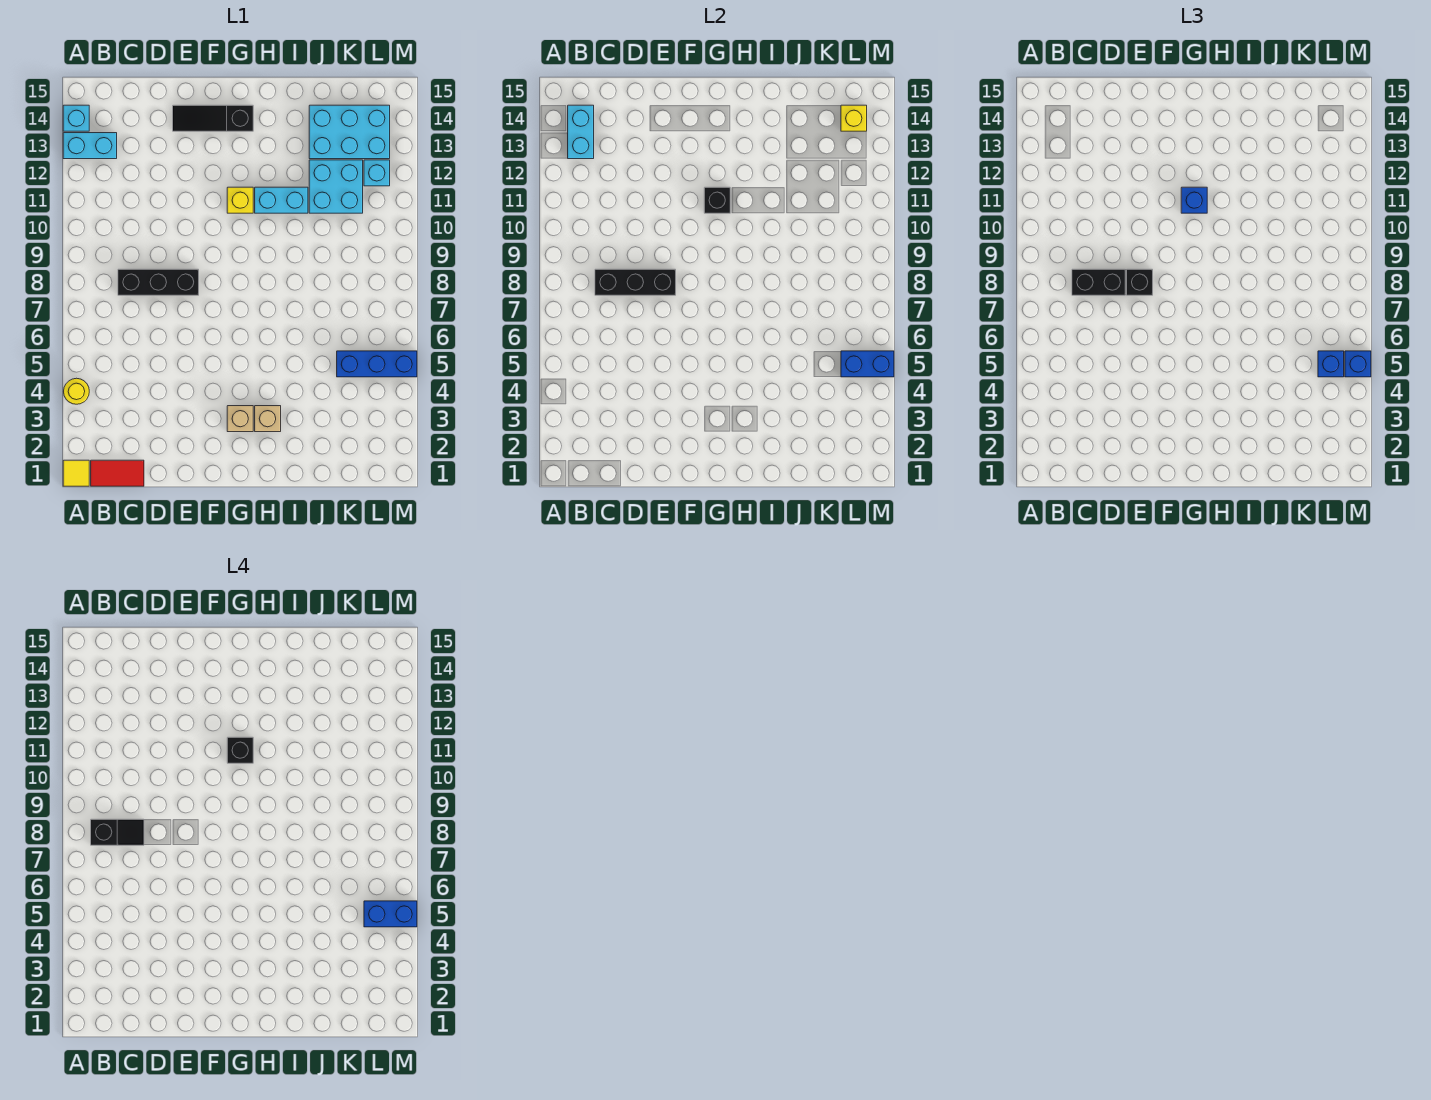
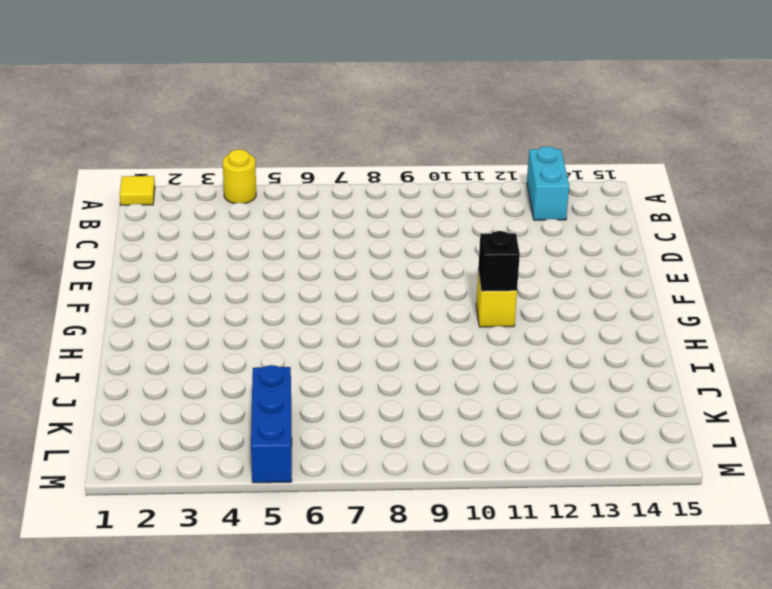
none -> cyan brick A14 level 1
none -> red tile B1:C1 level 1
none -> black brick C8:E8 level 1

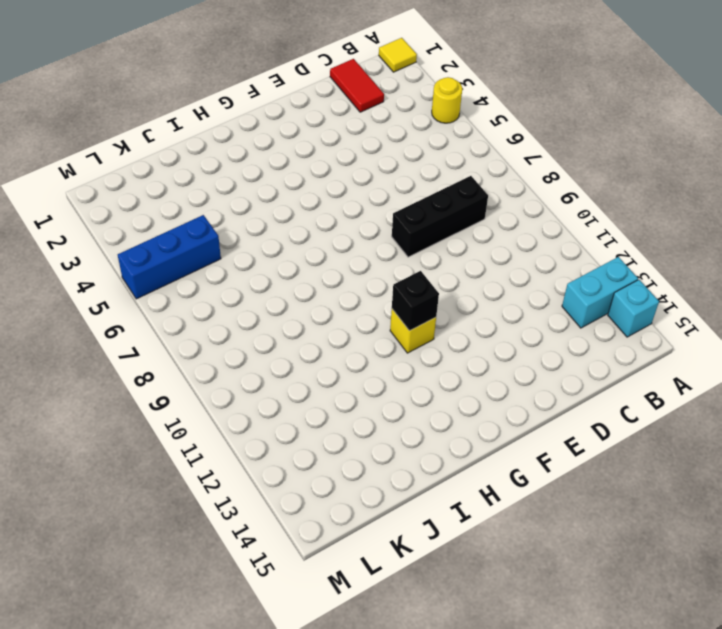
red tile C1:C2 level 1 -> red tile B1:C1 level 1
none -> black slope E14:G14 level 1 top G
none -> tan brick G3 level 1
none -> tan brick H3 level 1

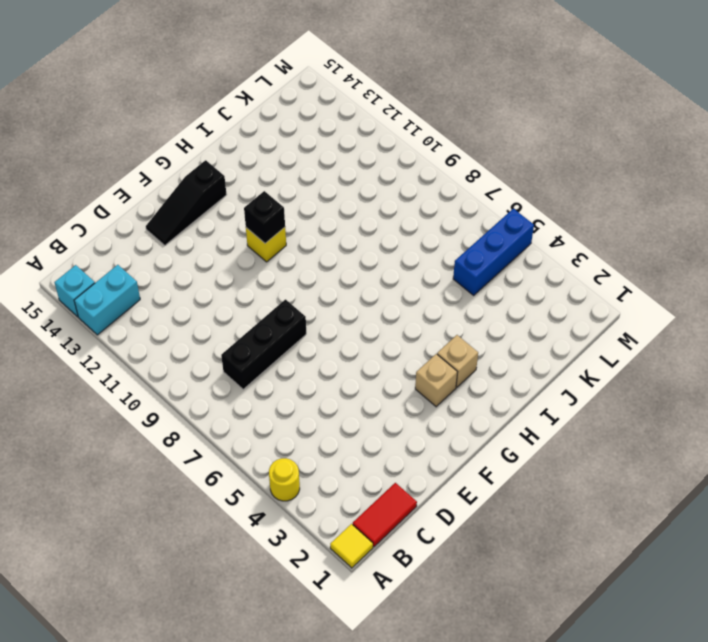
none -> cyan brick H11:I11 level 1
none -> cyan brick J11:K12 level 1
none -> cyan brick J13:L14 level 1

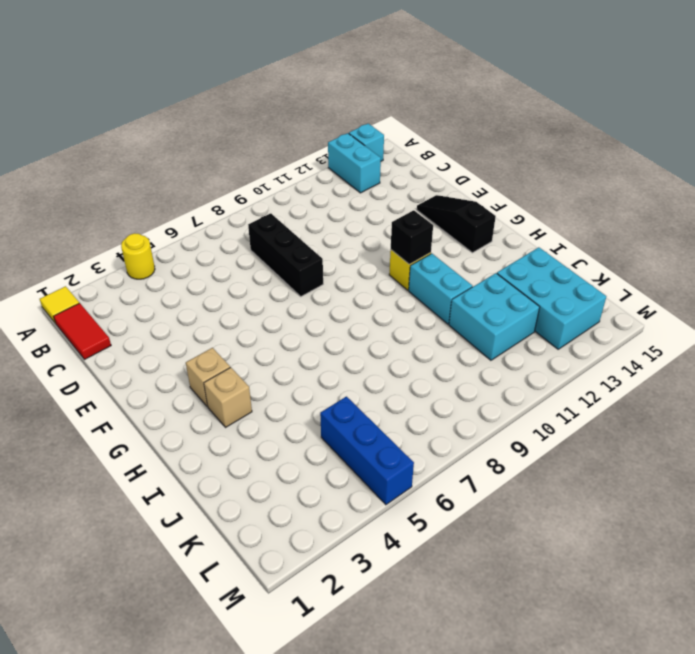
none -> cyan brick L12 level 1
none -> cyan brick B13:B14 level 2
none -> black brick C8:E8 level 2

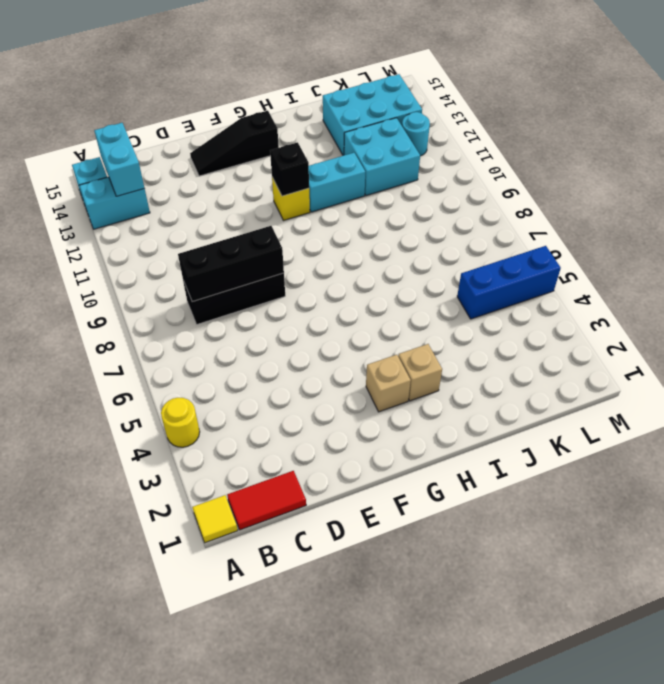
cyan round brick L12 level 1 -> cyan brick L12 level 1
none -> blue brick L5:M5 level 2
none -> yellow brick L14 level 2
none -> black brick C8:D8 level 3

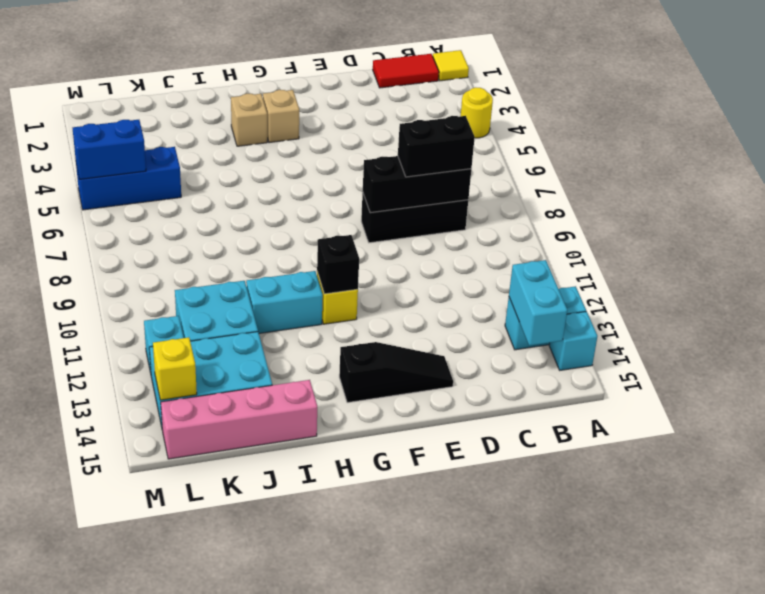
pink brick I15:L15 level 1 -> none
none -> black brick E8 level 3
none -> blue brick G11 level 3
none -> blue brick L5 level 3

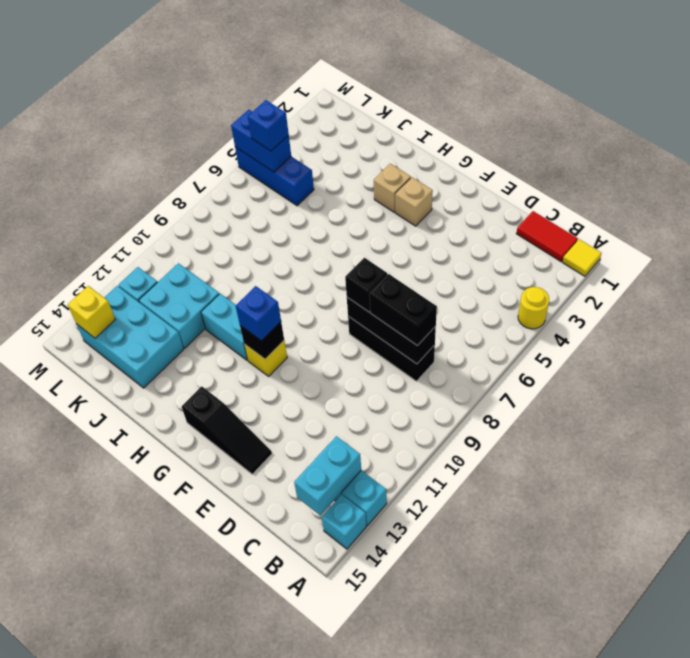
none -> blue brick M5 level 3
none -> black slope B8:C8 level 4 top B
none -> black brick G11 level 4

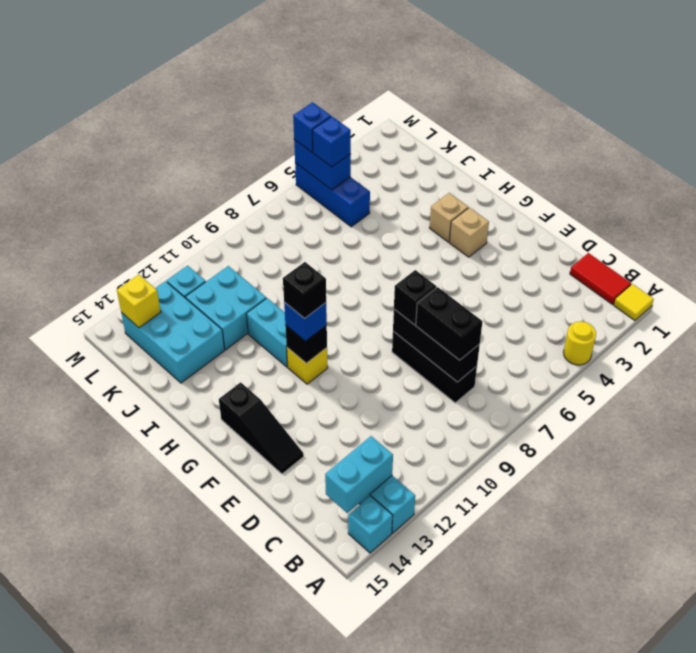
none -> black slope B8:C8 level 4 top B
none -> blue brick L5:M5 level 4

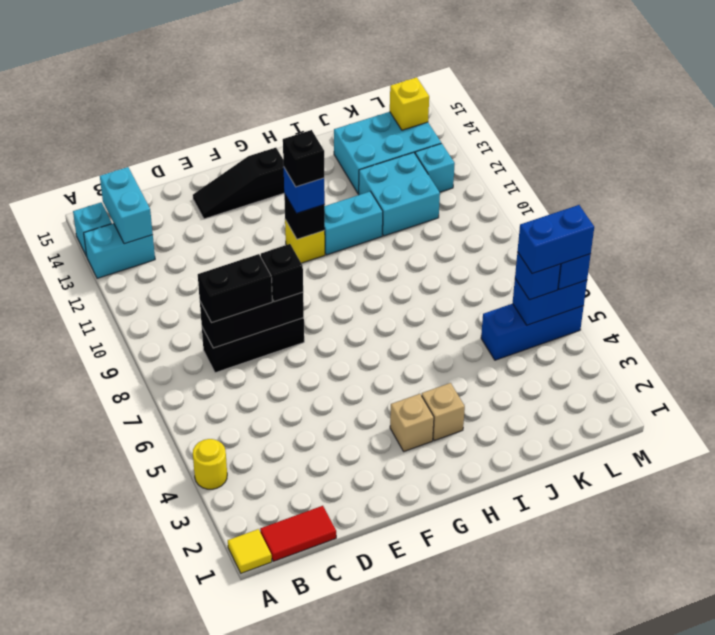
none -> black slope B8:C8 level 4 top B

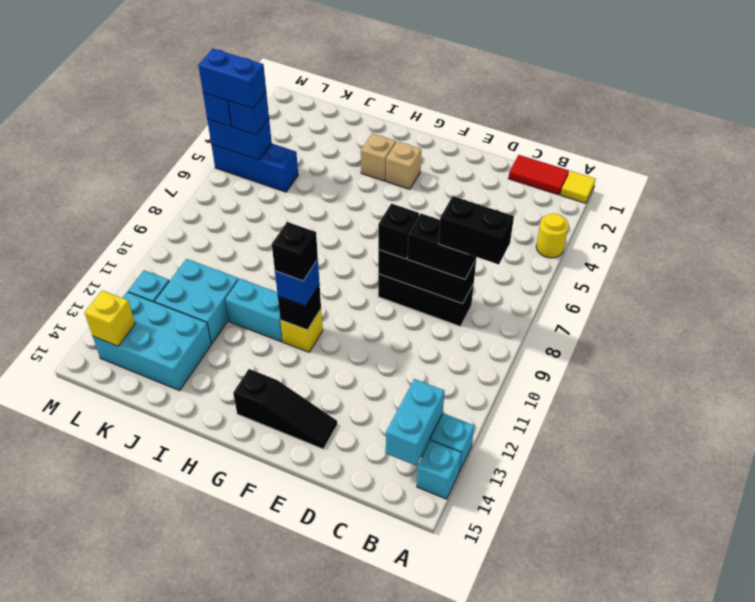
black brick B8:C8 level 4 -> black slope B8:C8 level 4 top B

